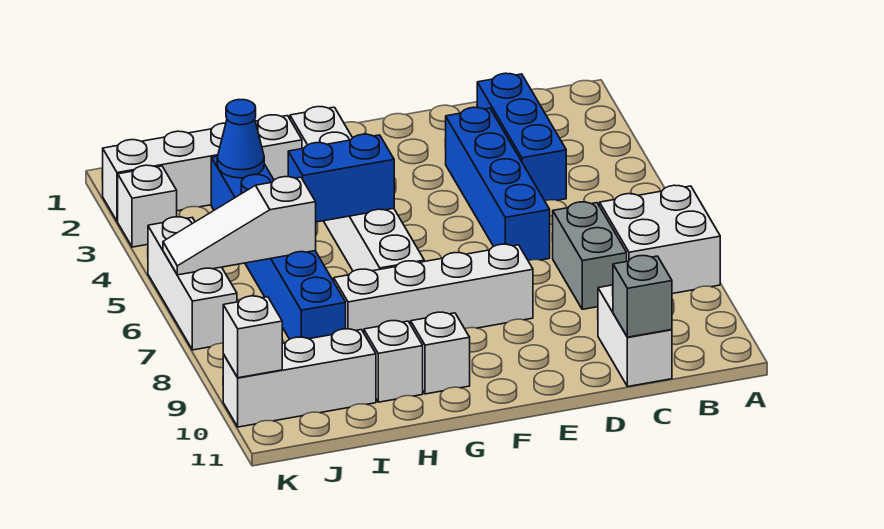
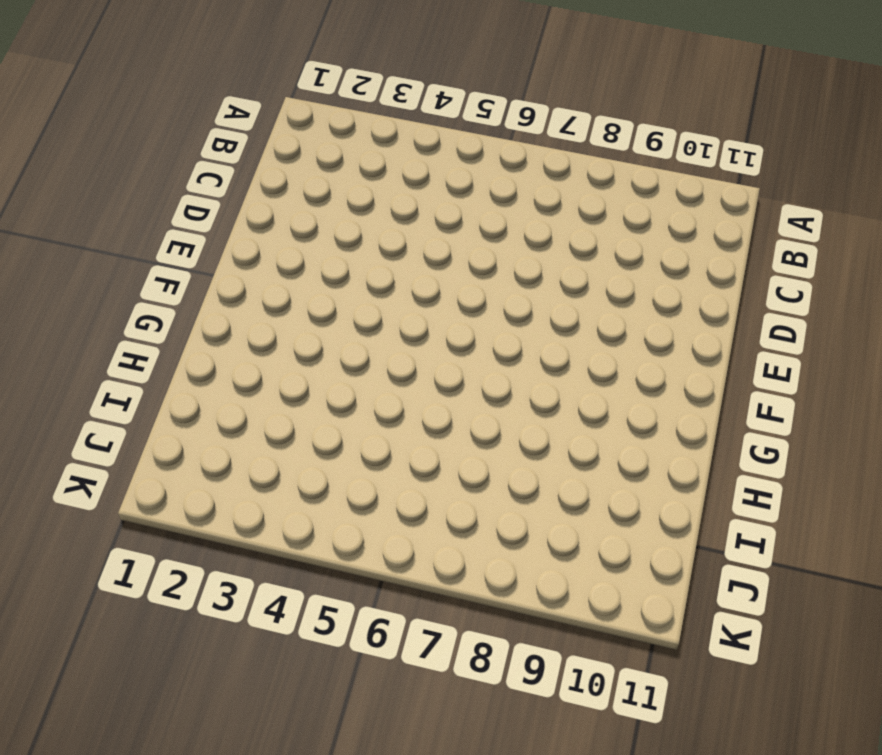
none -> white brick A7:B8 level 1
none -> blue brick C2:C4 level 1
none -> grey brick C7:C8 level 1

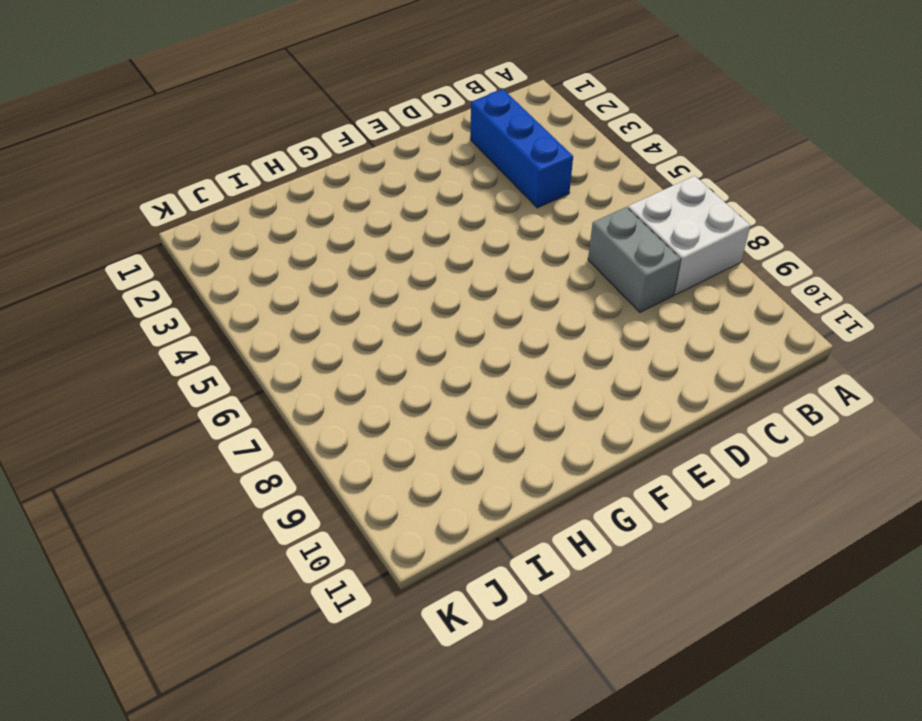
none -> white brick C10:C11 level 1
none -> blue brick D3:D6 level 1
none -> white brick E8:H8 level 1

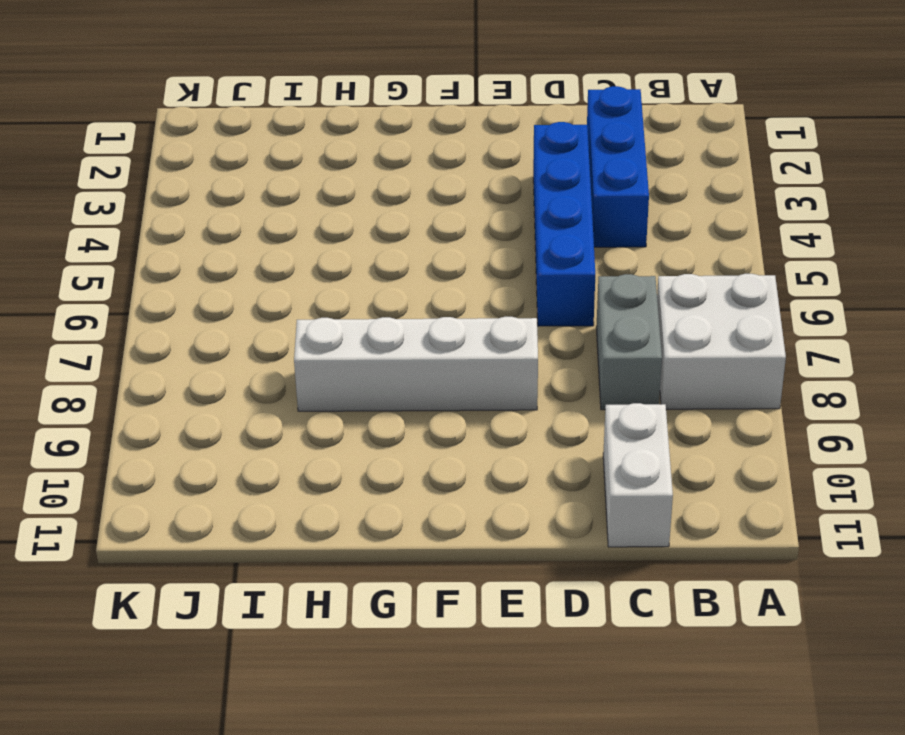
none -> white brick G2:G7 level 1
none -> white brick G10 level 1
none -> white brick H2:K2 level 1

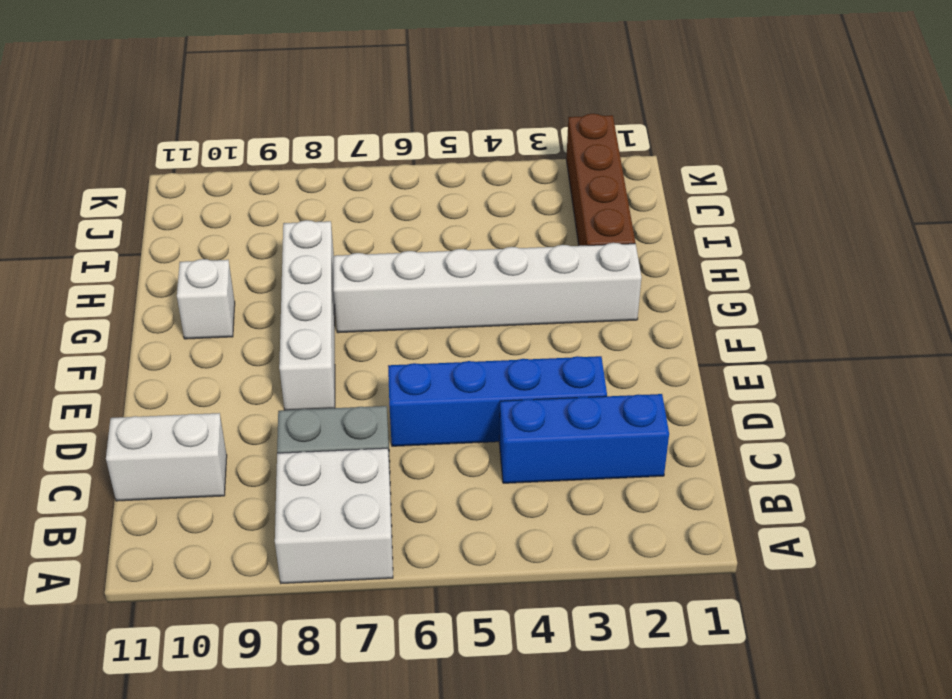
brown brick H2:K2 level 1 -> white brick H2:K2 level 1
none -> white brick H10 level 1
none -> blue brick I3:I8 level 1
none -> white brick I10:K10 level 1

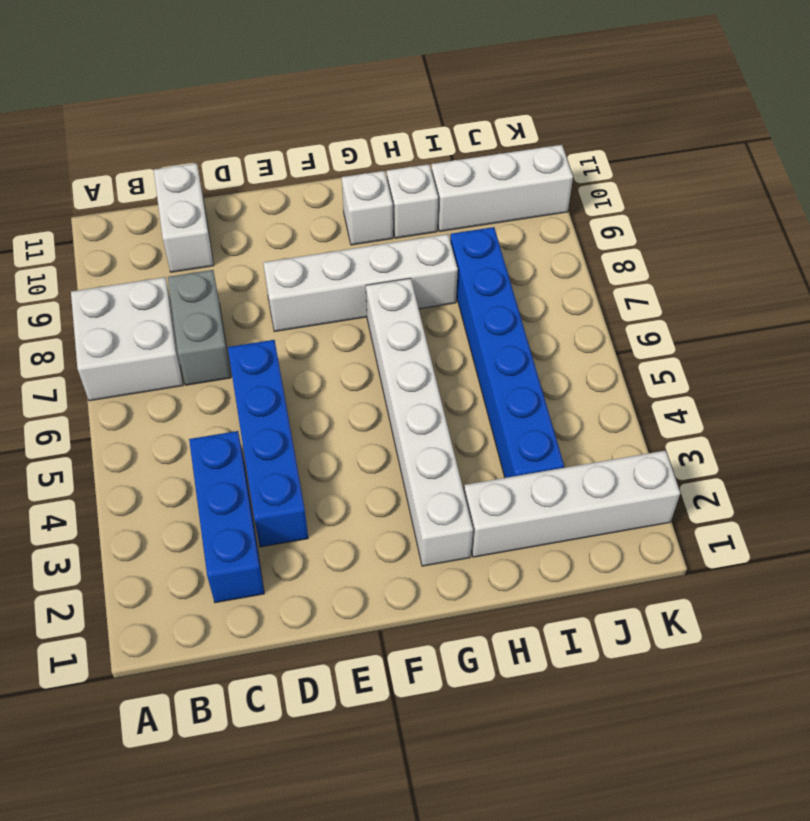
none -> white brick K3 level 1
none -> white brick K5:K7 level 1
none -> grey brick C11 level 2

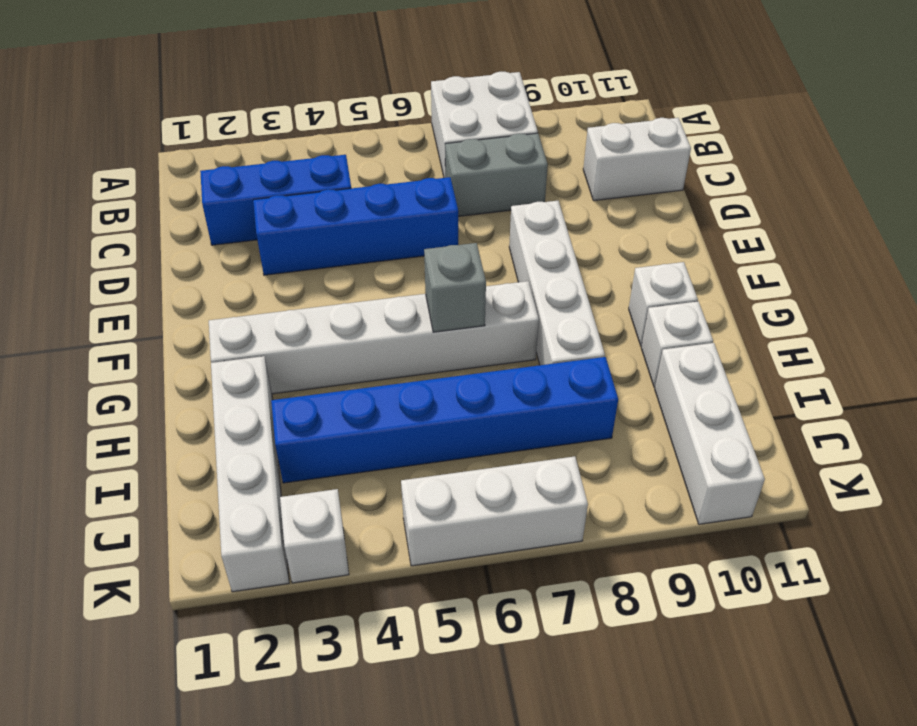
grey brick G6 level 2 -> grey brick C11 level 2
none -> blue brick G5:H5 level 2
none -> blue cone I3 level 2
none -> white slope I6:K6 level 2 top I

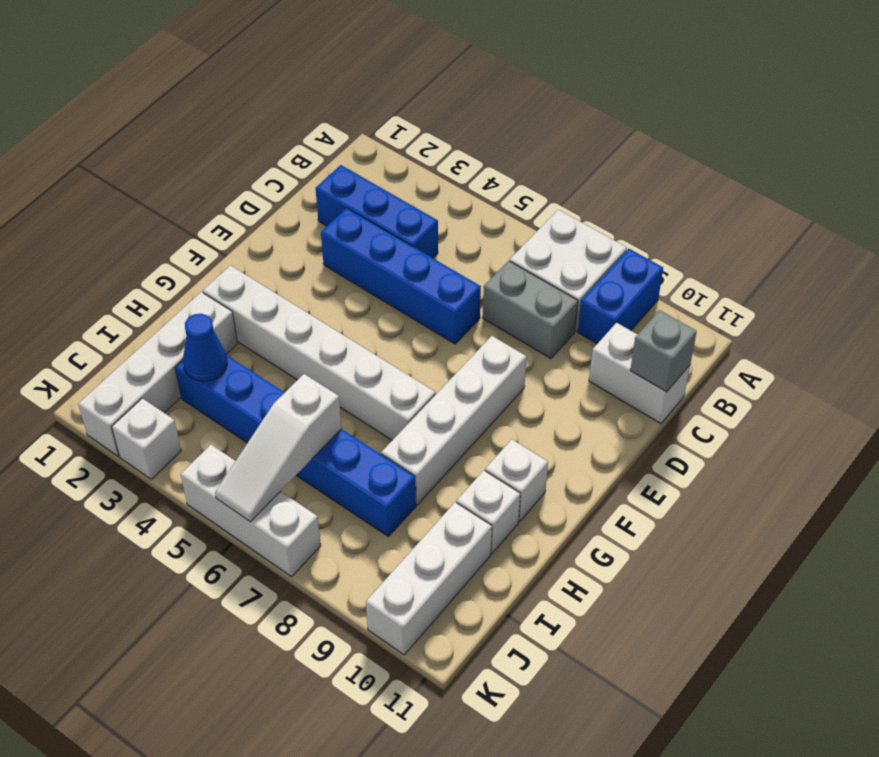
blue brick A9:B9 level 1 -> blue brick G5:H5 level 2
none -> white brick K10 level 2

